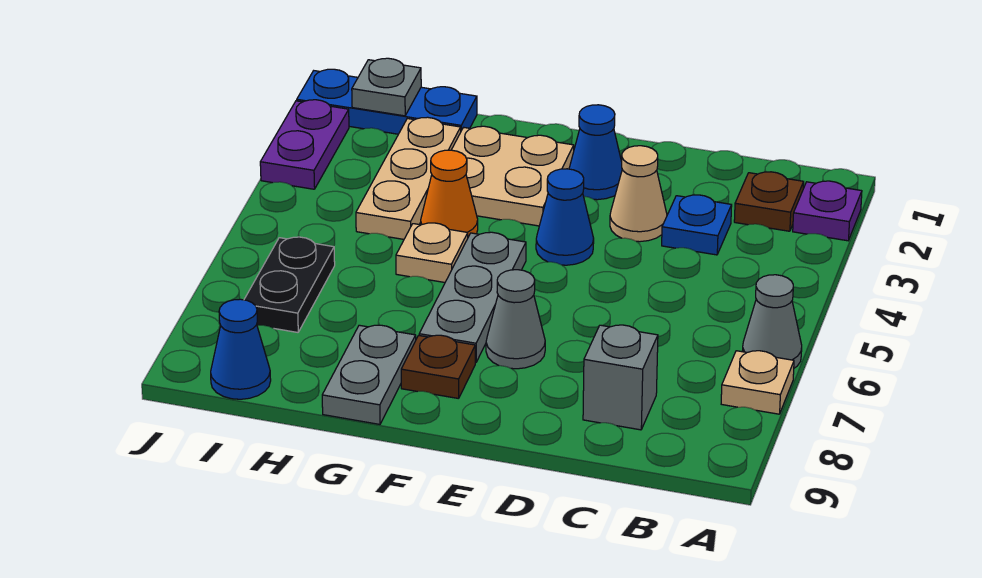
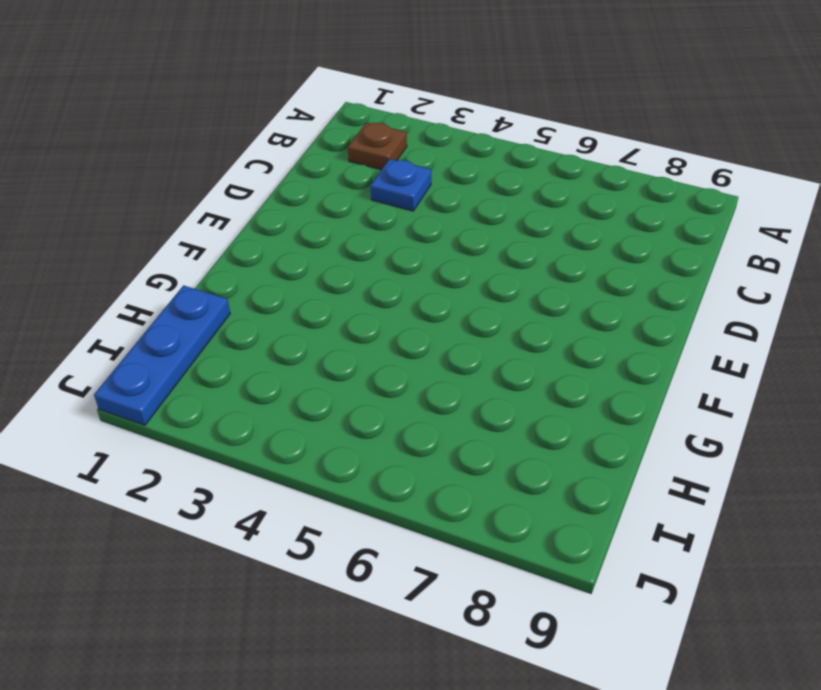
none -> purple plate A2 level 1
none -> grey cone A6 level 1
none -> tan plate A7 level 1

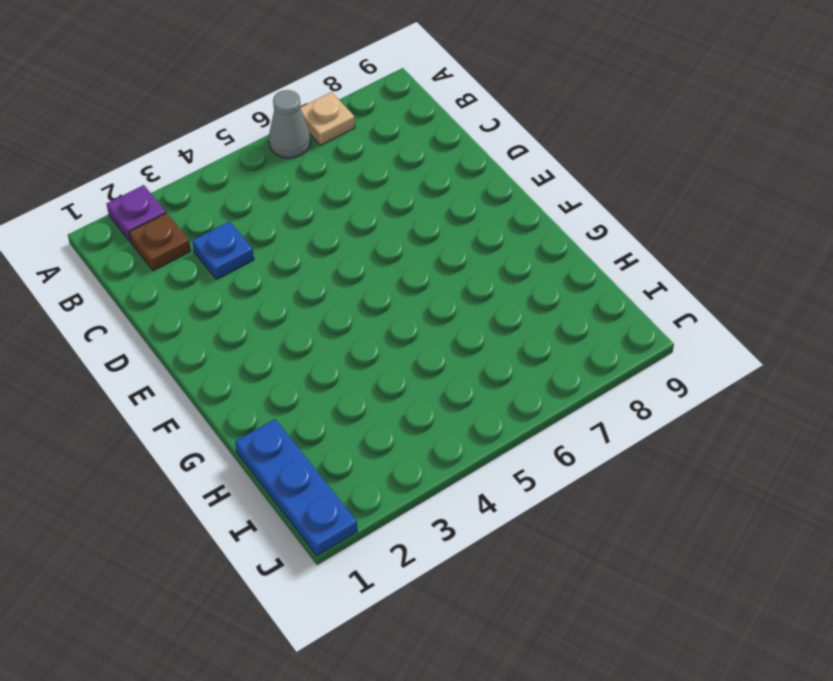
none -> grey brick C8 level 1
none -> tan cone D3 level 1
none -> blue cone E2 level 1

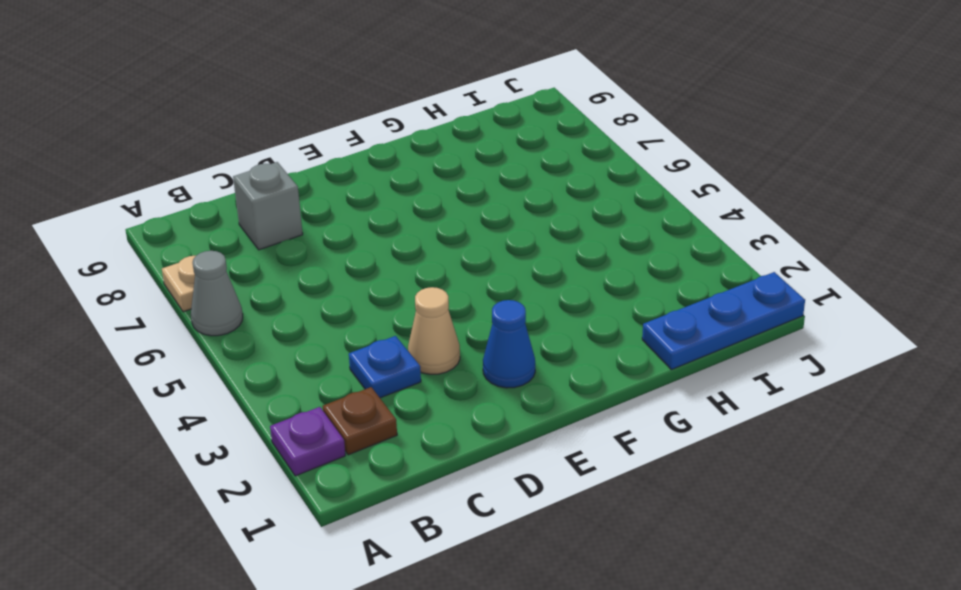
none -> blue cone E4 level 1
none -> grey cone E7 level 1
none -> tan plate F2:G3 level 1

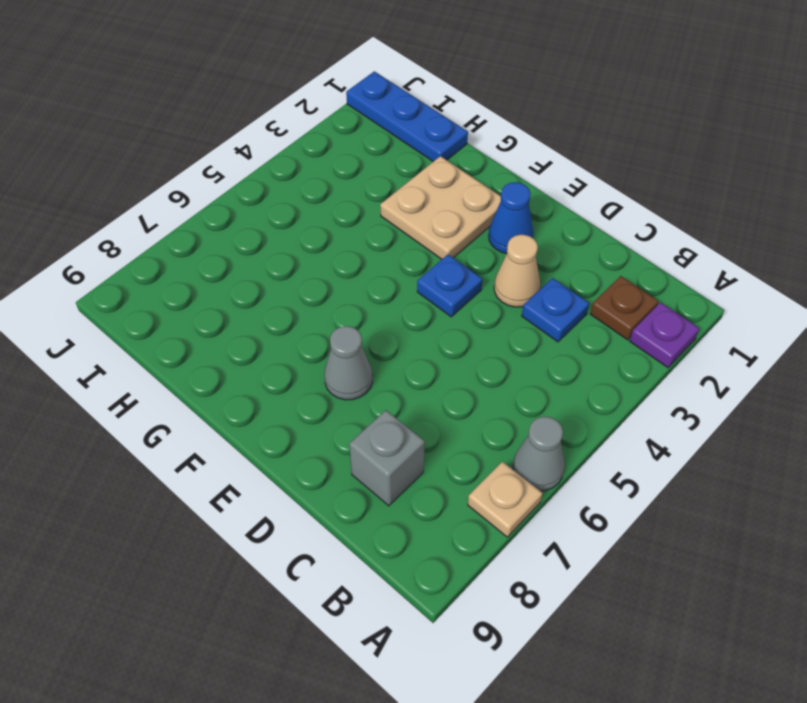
blue plate E4 level 1 -> blue cone E4 level 1
none -> grey plate F5:F7 level 1
none -> brown plate F8 level 1
none -> orange cone G4 level 1

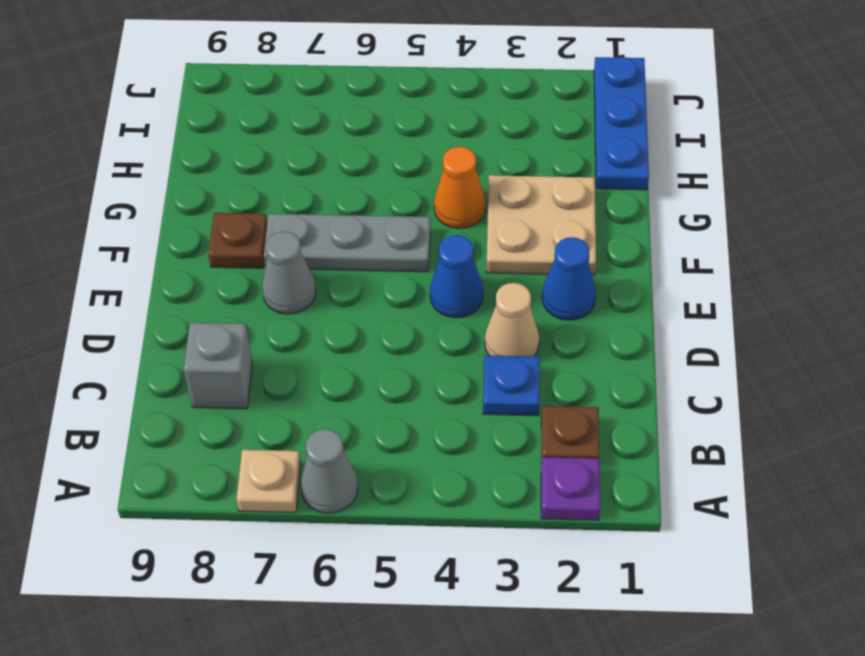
none -> tan plate G5 level 1
none -> grey plate G8:G9 level 1
none -> tan plate H2:H4 level 1

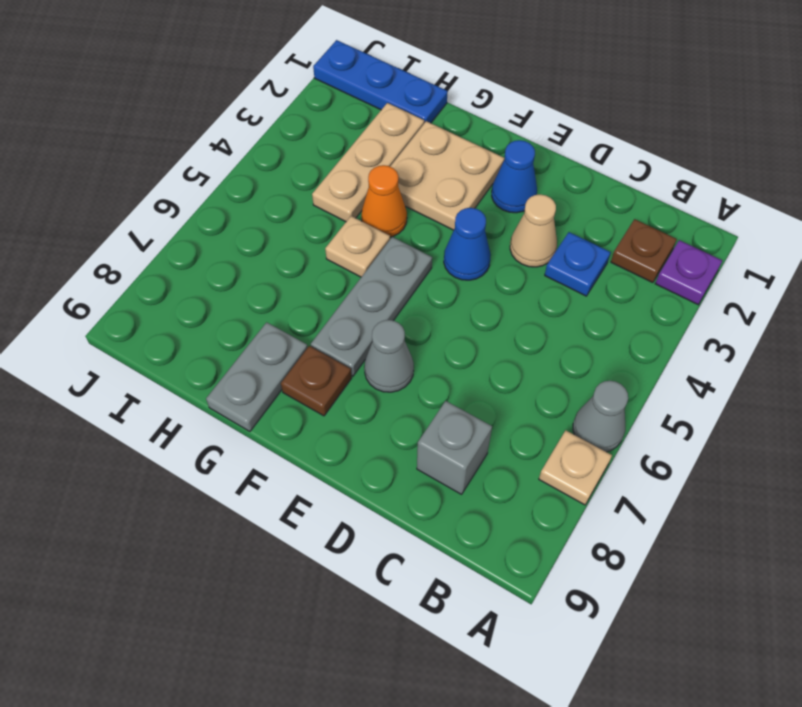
none -> black plate I6:I7 level 1
none -> blue cone I9 level 1
none -> purple plate J2:J3 level 1

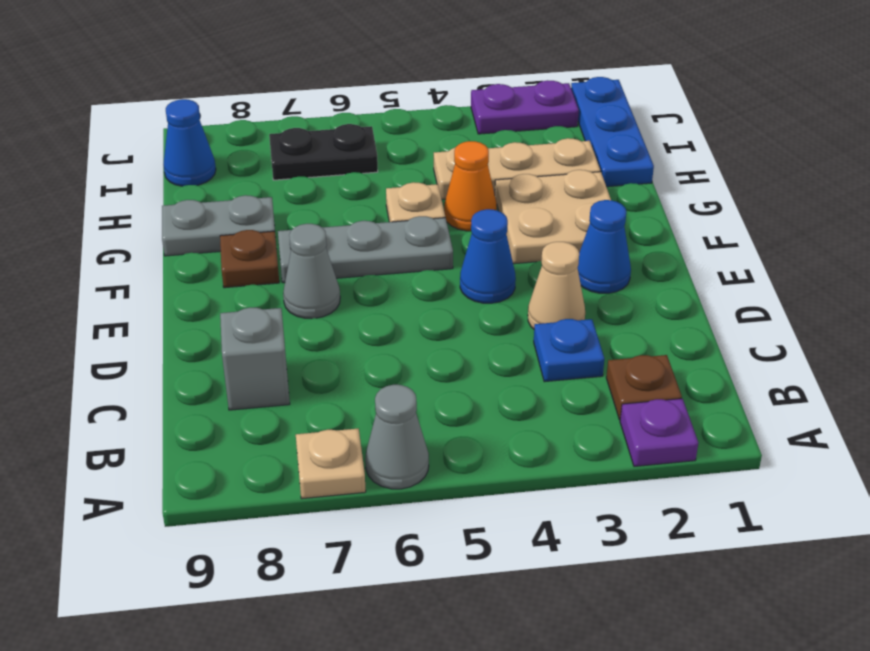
none -> grey plate I1 level 2

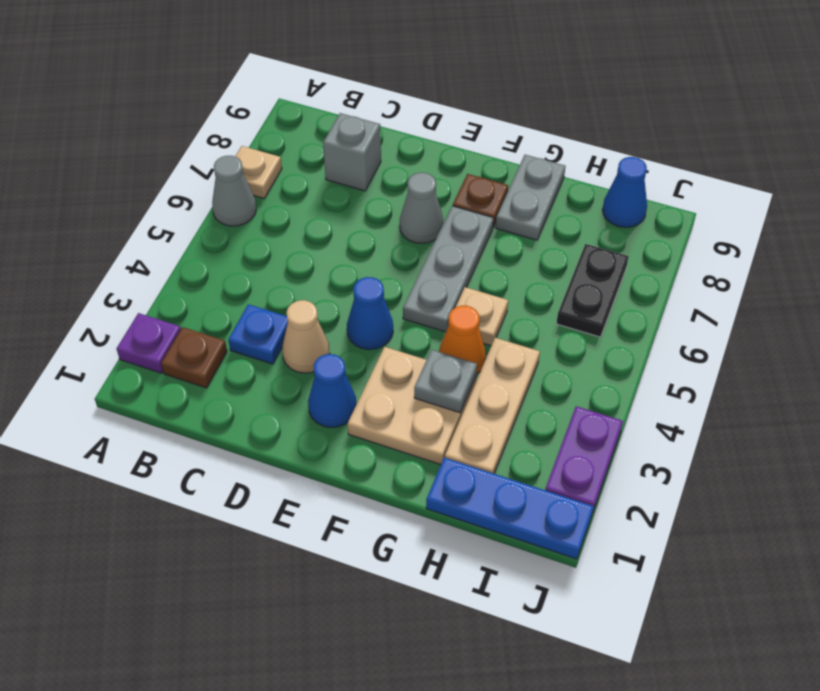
grey plate G3 level 2 -> grey plate I1 level 2

